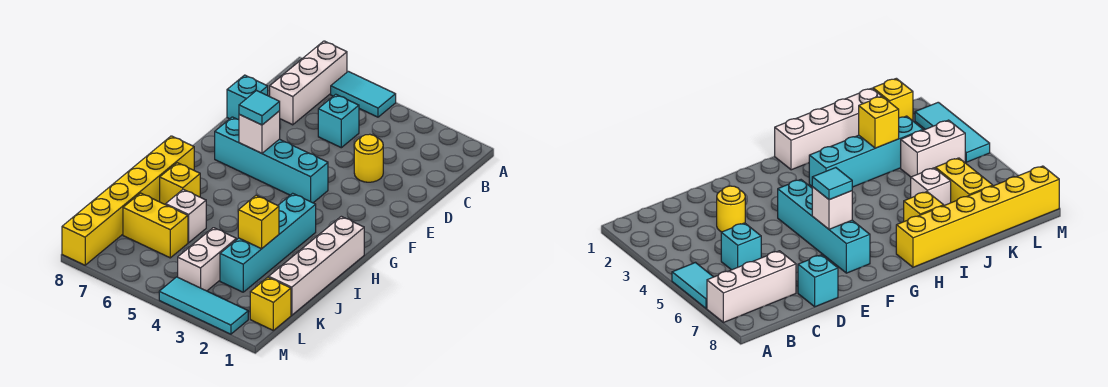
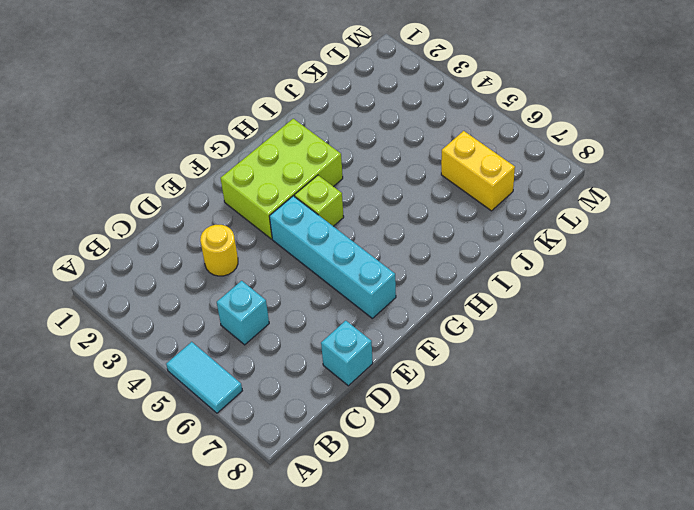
lime brick F2:H3 level 1 -> cyan brick H3:K3 level 1
lime brick G4 level 1 -> none
none -> white brick A7:C7 level 1
none -> white brick H1:K1 level 1
none -> yellow brick H8:M8 level 1

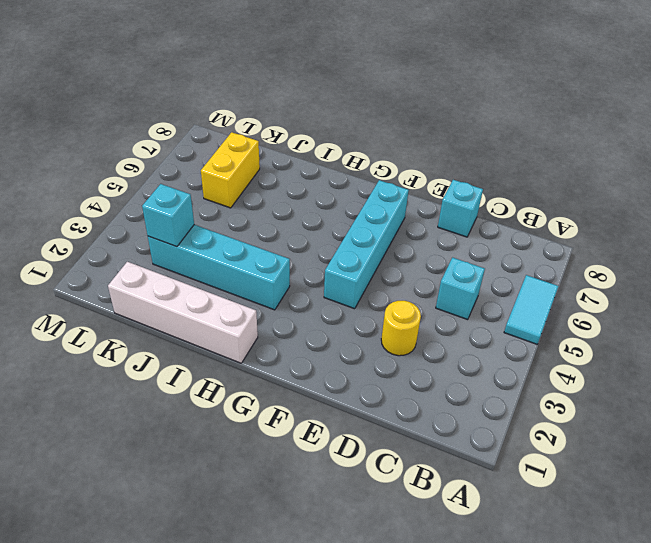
cyan brick K3 level 2 -> none
none -> white brick A7:C7 level 1
none -> yellow brick H8:M8 level 1
none -> yellow brick I7 level 1

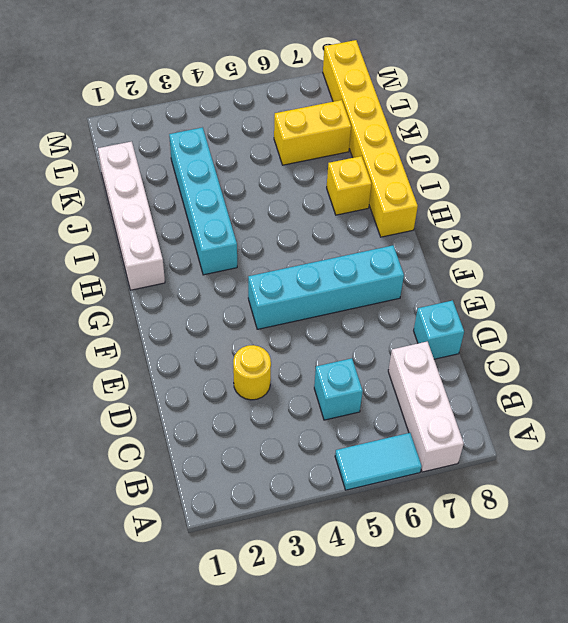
none -> white brick J6 level 1
none -> white brick K4:L4 level 1
none -> yellow brick L1 level 1

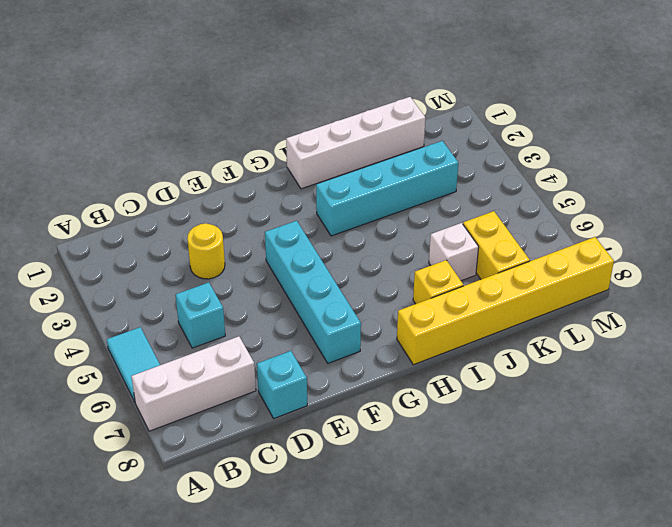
none -> white brick K4:L4 level 1
none -> yellow brick L1 level 1
none -> cyan tile M2:M4 level 1

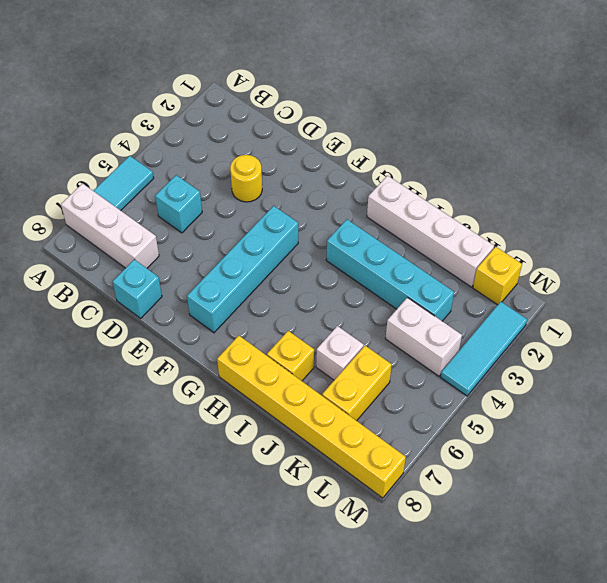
none -> white brick F6 level 2
none -> yellow brick J3 level 2
none -> cyan tile F6 level 3

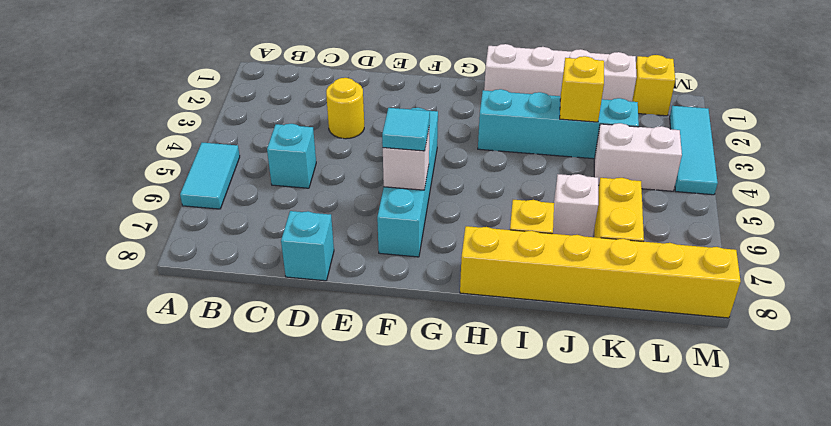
none -> white brick A7:C7 level 1

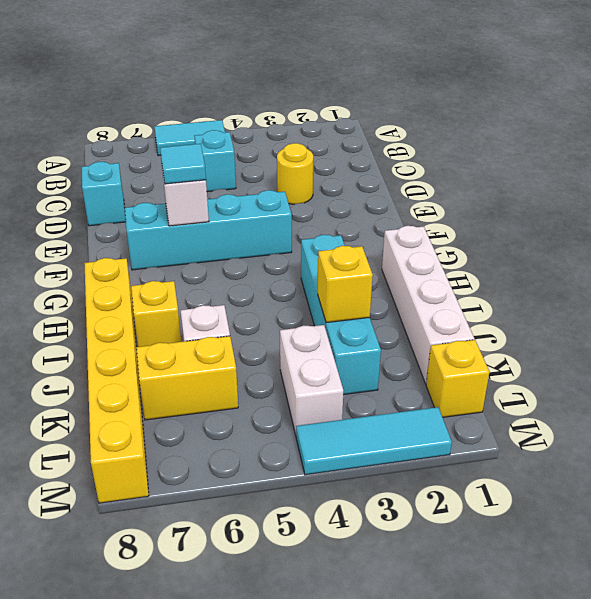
none -> white brick A7:C7 level 1

